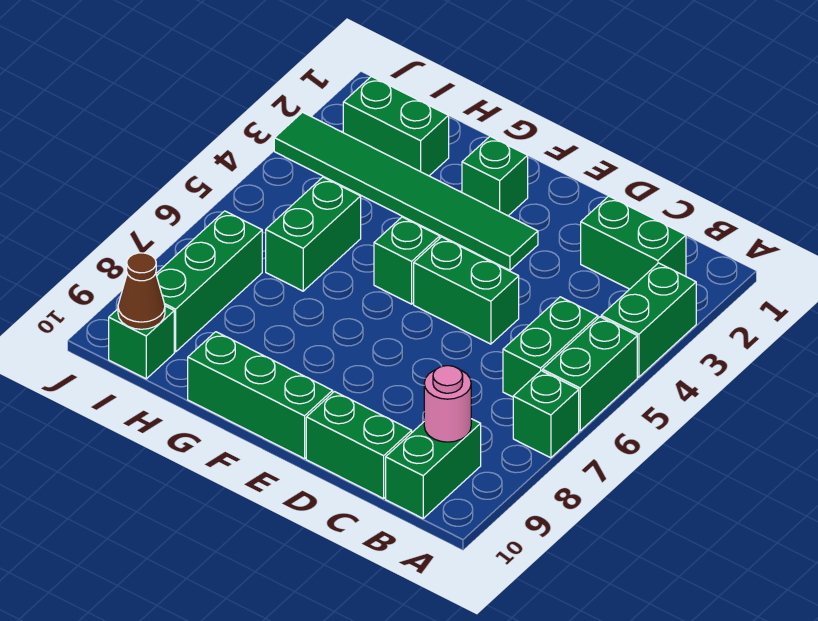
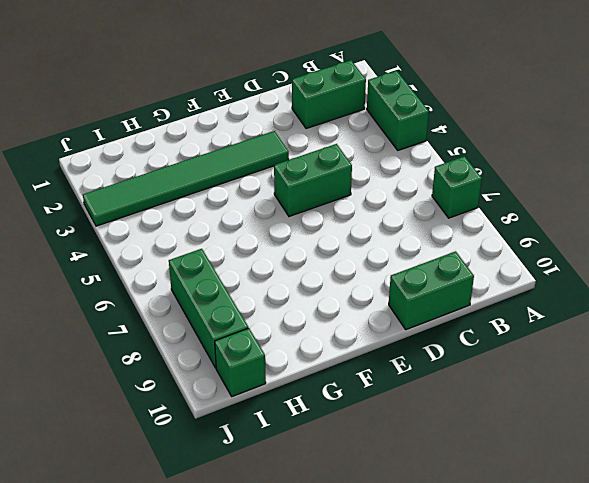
none -> green brick A5:A6 level 1
none -> green brick B5:B6 level 1
none -> green brick B9:B10 level 1

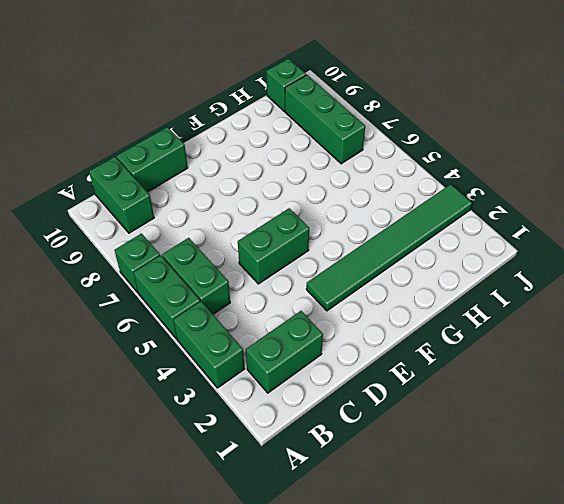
none -> green brick E10:G10 level 1
none -> green brick F2 level 1
none -> green brick F5 level 1

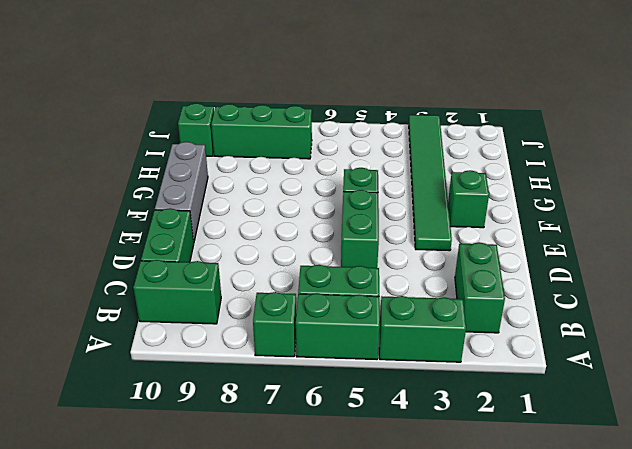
grey brick E10:G10 level 1 -> green brick E10:G10 level 1
none -> green brick H2:I2 level 1
none -> green brick H5:H6 level 1
none -> pink round brick B9 level 2

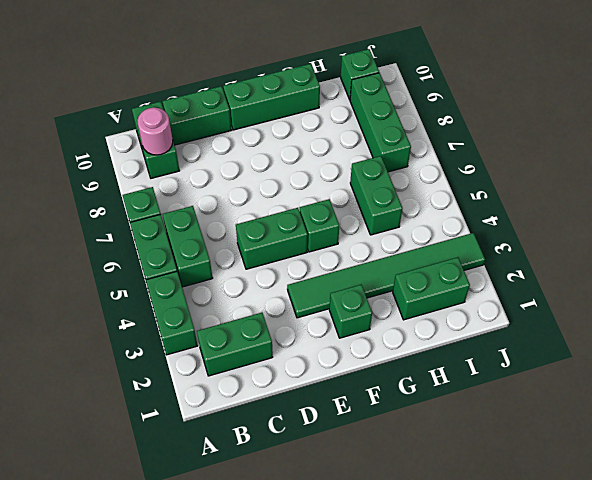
none -> brown cone I10 level 2

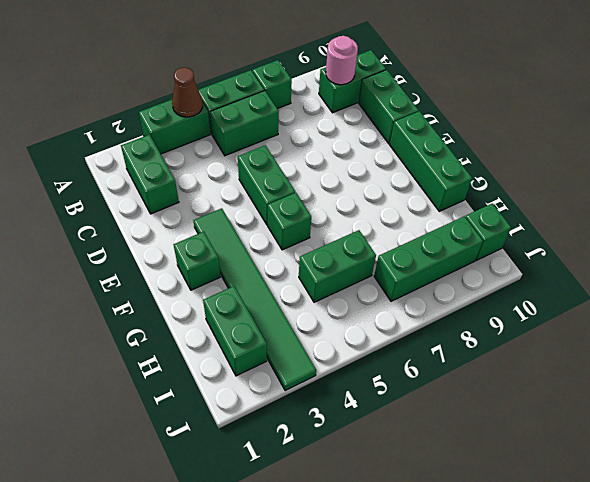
brown cone A4 level 2 -> brown cone I10 level 2

